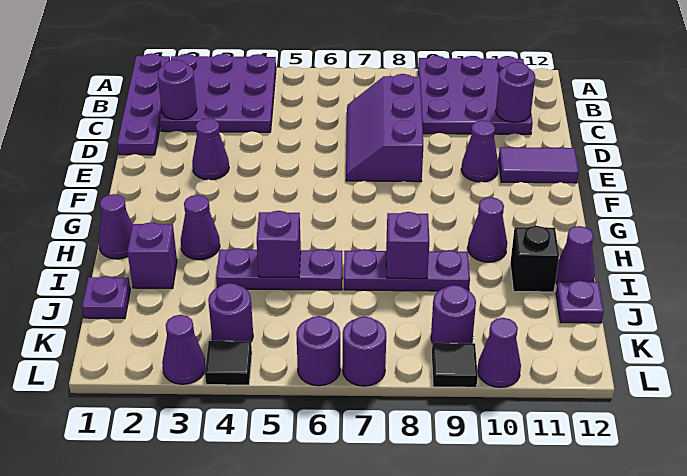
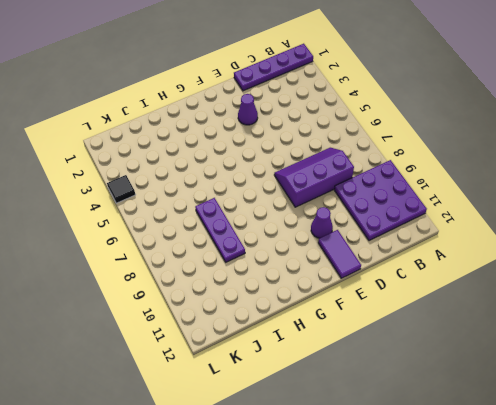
none -> purple plate A2:C4 level 1
none -> purple cone H1 level 1
none -> purple cone H3 level 1

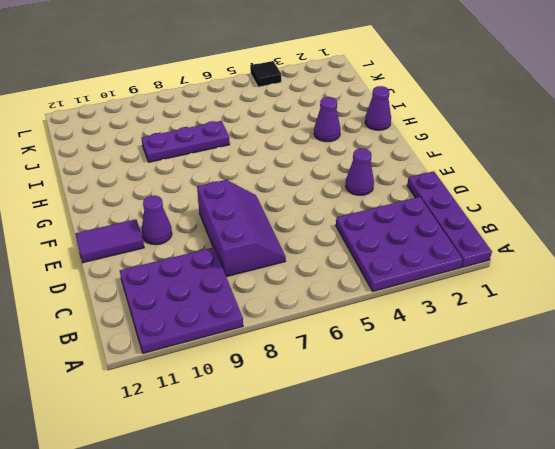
none -> purple cone H10 level 1
none -> purple brick I2 level 1
none -> purple plate I4:I6 level 1

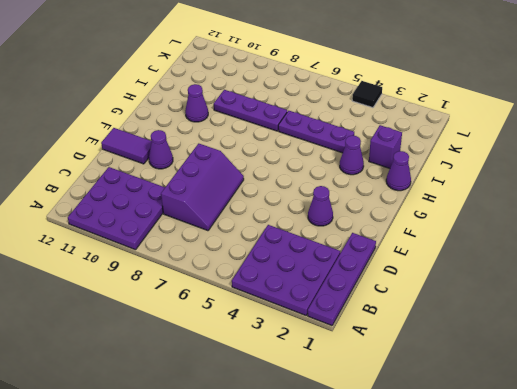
none -> black brick I11 level 1
none -> purple cone I12 level 1
none -> purple plate J1 level 1

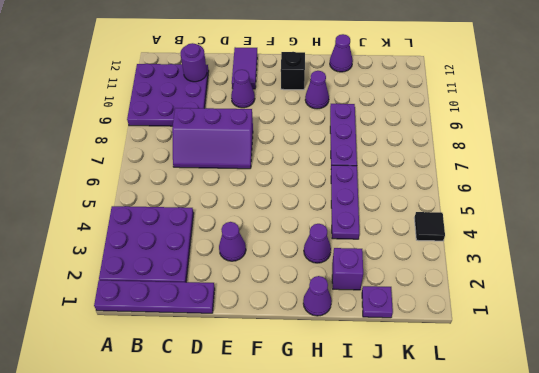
black brick G11 level 1 -> black brick I11 level 1
none -> purple plate J12 level 1
none -> purple round brick K4 level 1
none -> purple round brick K9 level 1

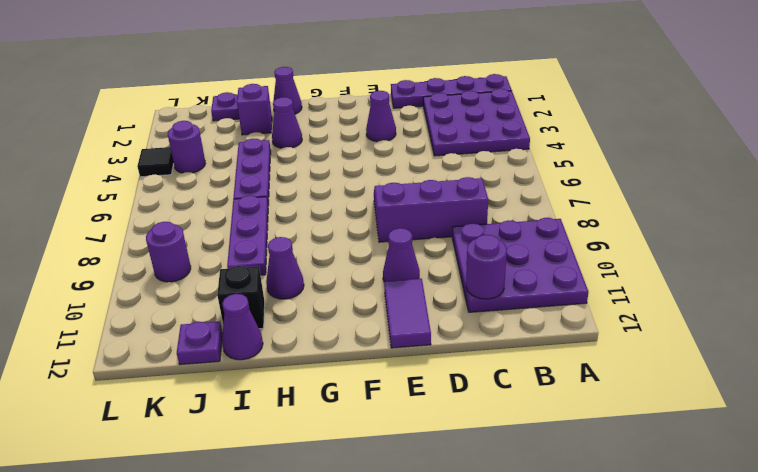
none -> purple cone L3 level 1
none -> purple round brick L6 level 1
none -> purple round brick L7 level 1

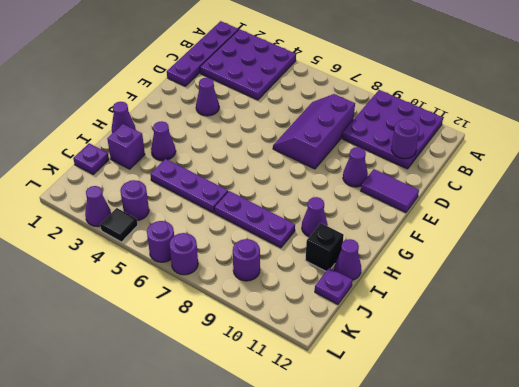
none -> black tile L9 level 1
none -> purple cone L10 level 1
none -> purple round brick C2 level 2

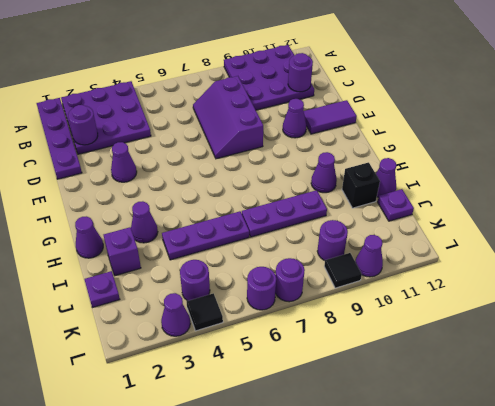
none -> purple brick I5 level 2
none -> purple brick I8 level 2

